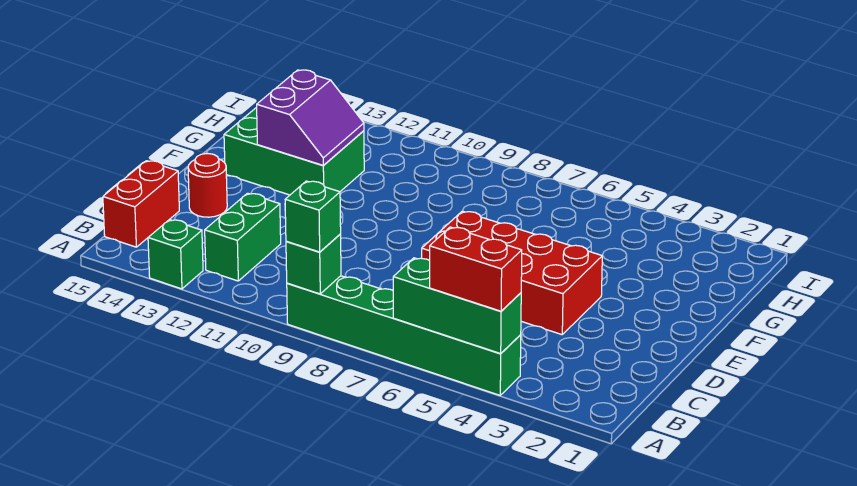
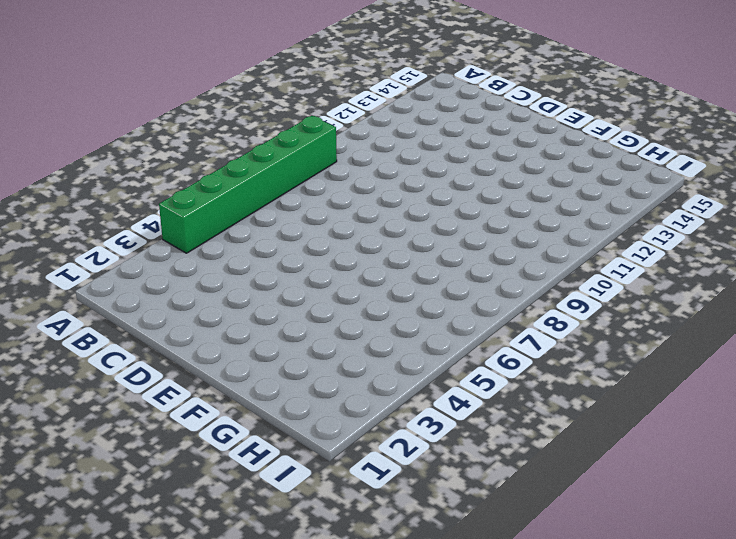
none -> green brick A13 level 1
none -> green brick B12:C12 level 1
none -> red brick B15:C15 level 1

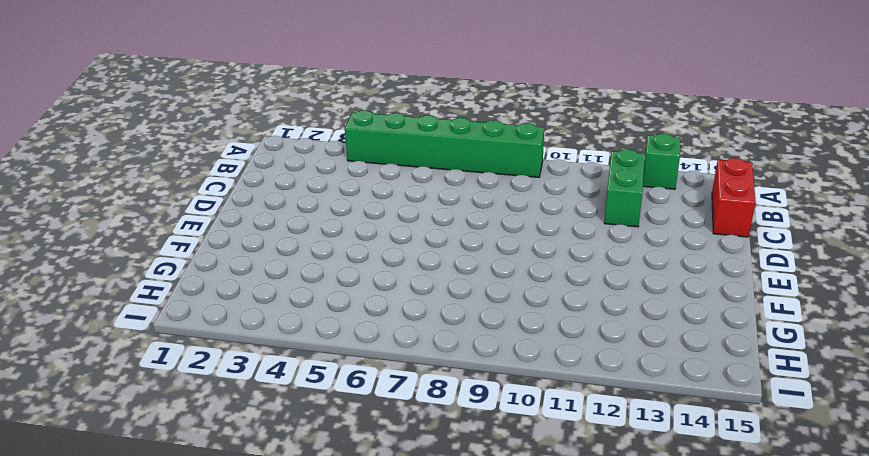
none -> red brick D4:E7 level 1
none -> red round brick D14 level 1
none -> green brick F12:G14 level 1

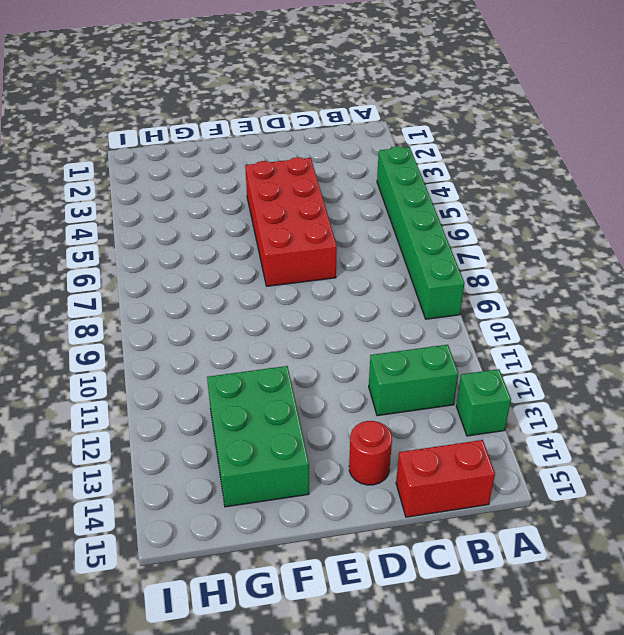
none -> green brick A4:A6 level 2
none -> green brick A9 level 2
none -> purple slope F12:G13 level 2 top 13

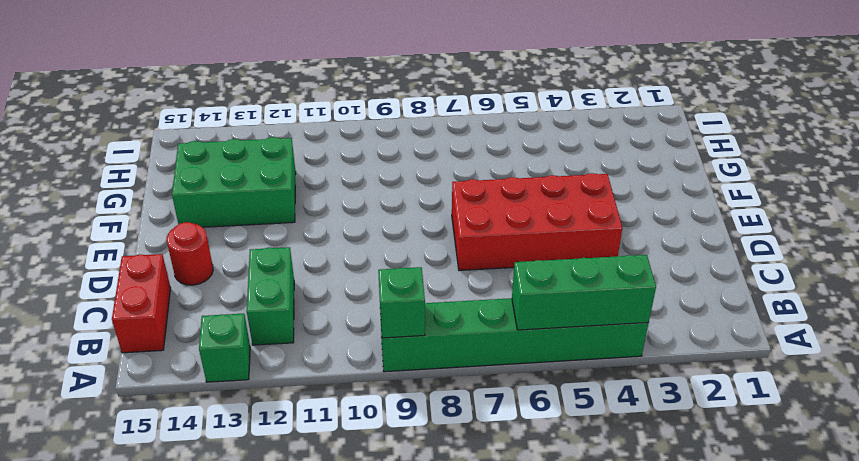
none -> purple slope F12:G13 level 2 top 13
none -> red brick A4:A5 level 3
none -> green brick A9 level 3

